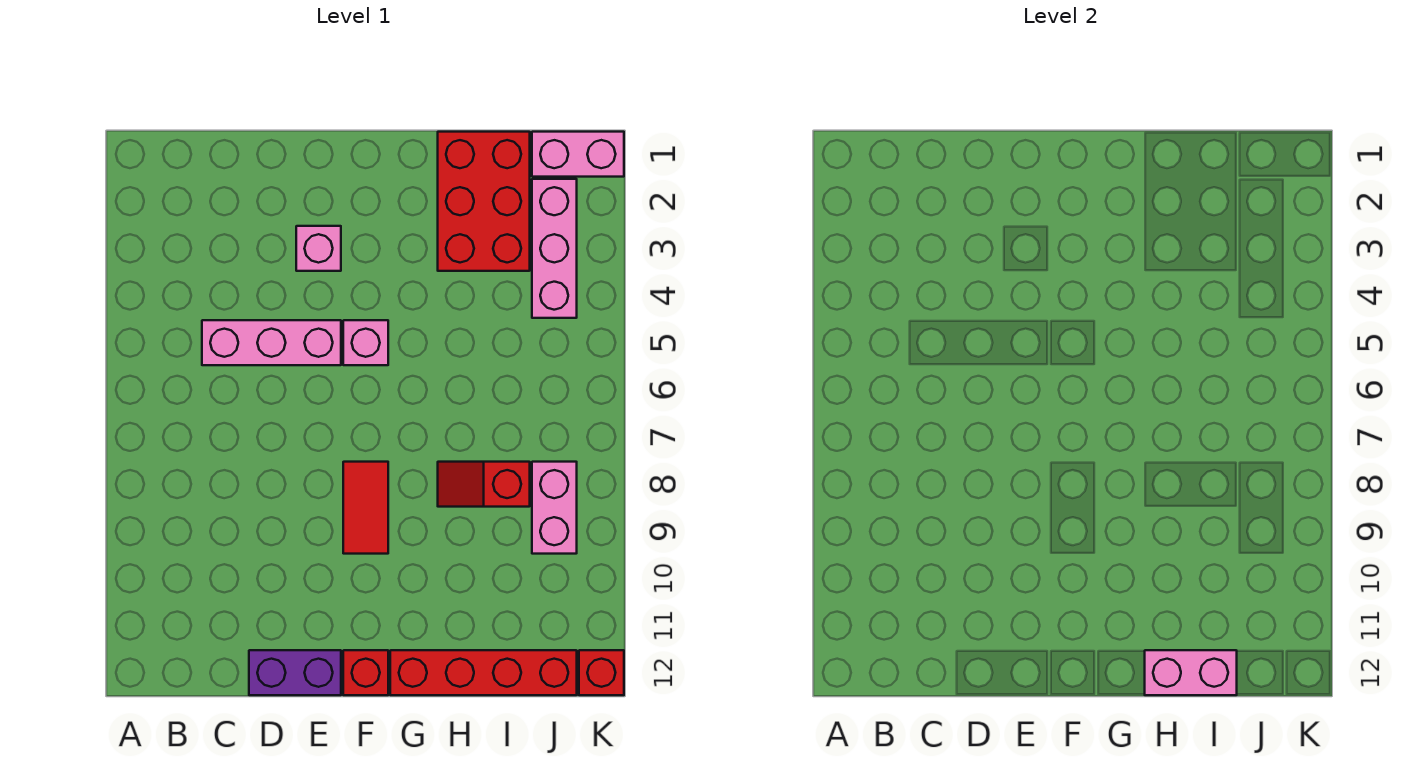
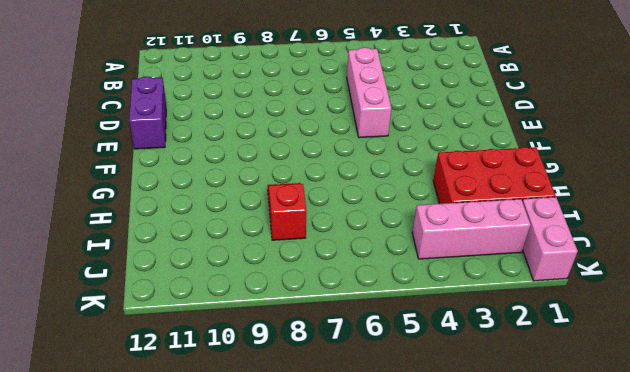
none -> pink brick E3 level 1
none -> pink brick F5 level 1
none -> red tile F8:F9 level 1

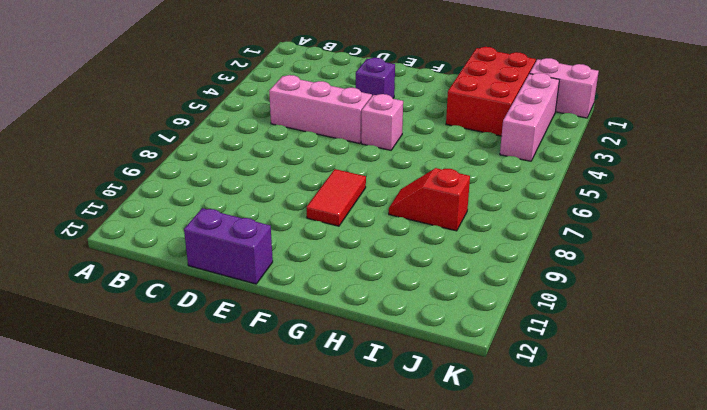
purple brick E3 level 1 -> pink brick E3 level 1
none -> red brick F12 level 1
none -> red brick G12:J12 level 1
none -> pink brick J8:J9 level 1

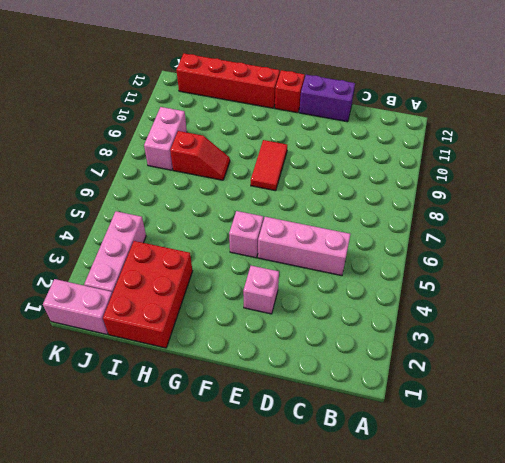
none -> red brick K12 level 1
none -> pink brick H12:I12 level 2

